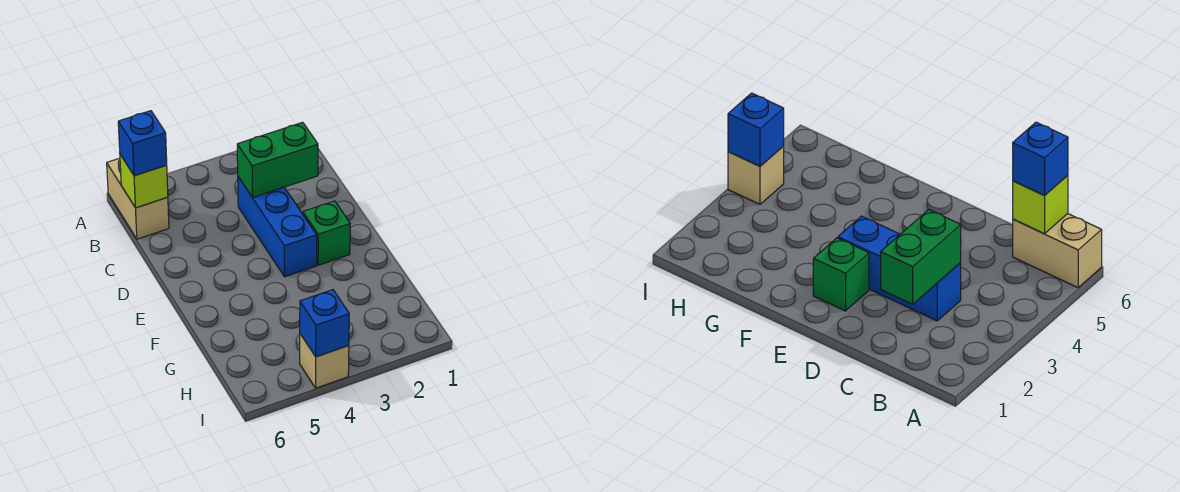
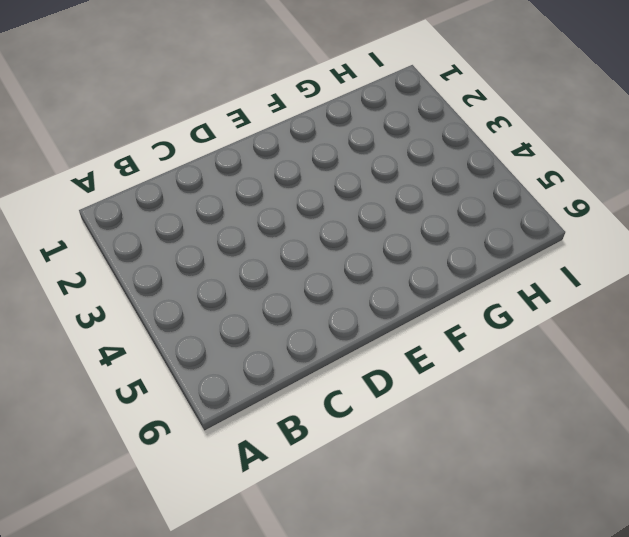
none -> tan brick A6:B6 level 1
none -> blue brick C3:E3 level 1

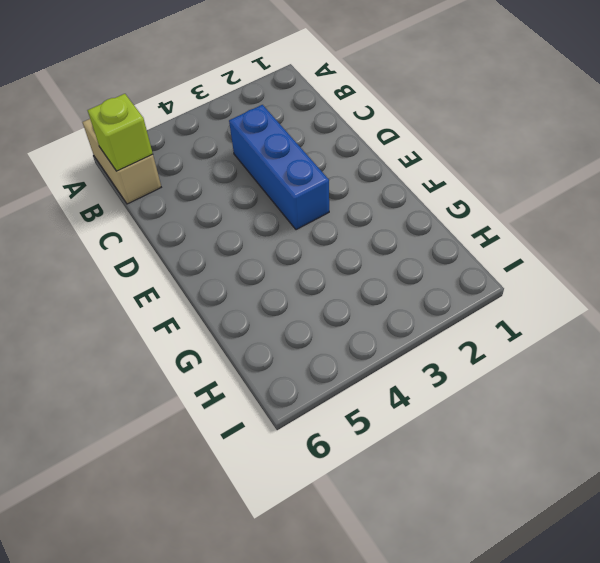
none -> green brick E2 level 1
none -> tan brick I4 level 1

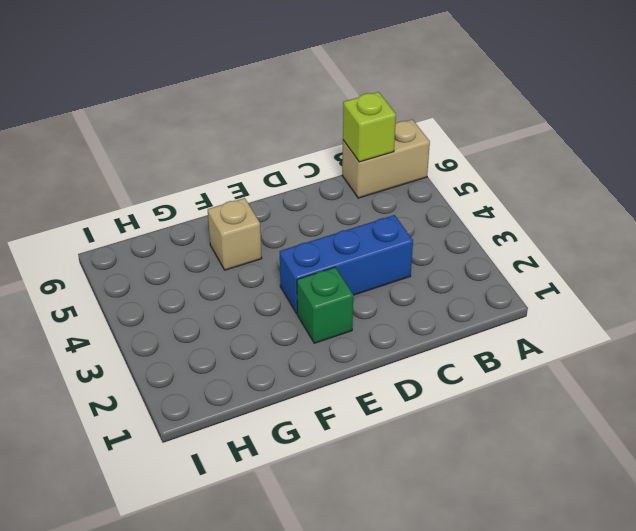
tan brick F5 level 1 -> tan brick I4 level 1
none -> green brick C2:C3 level 2
none -> blue brick I4 level 2

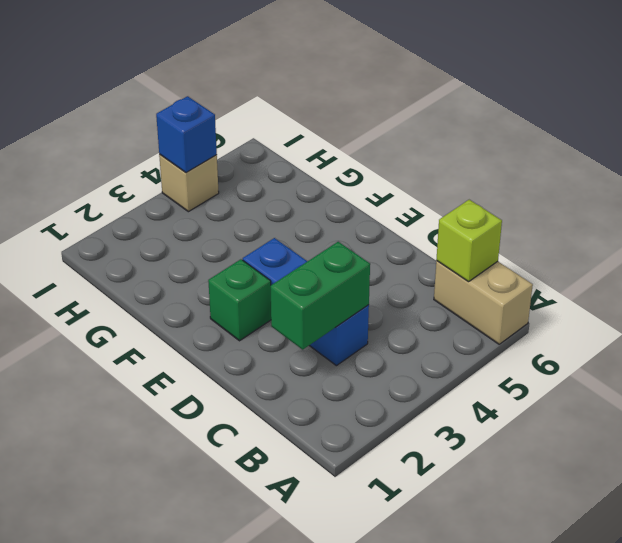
none -> blue brick B6 level 3

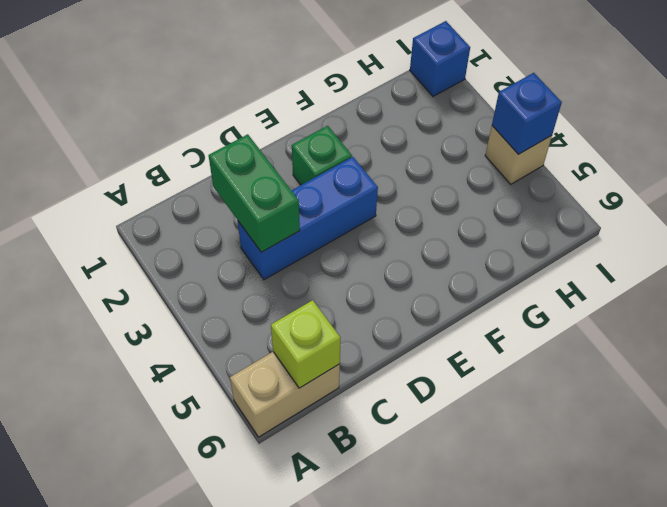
blue brick I1 level 1 -> blue brick B6 level 3

